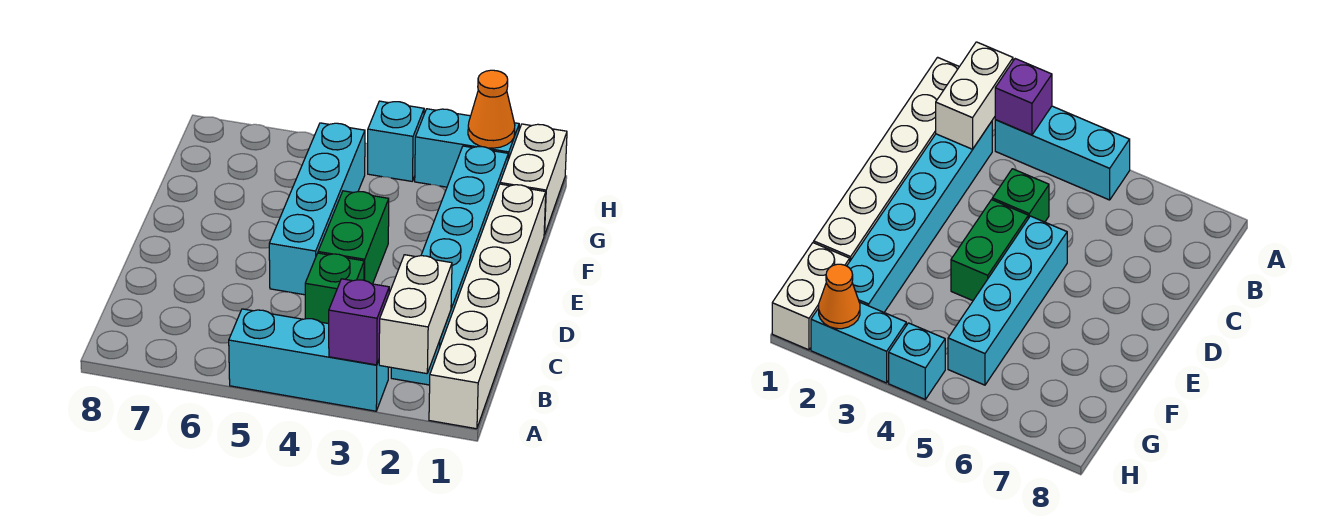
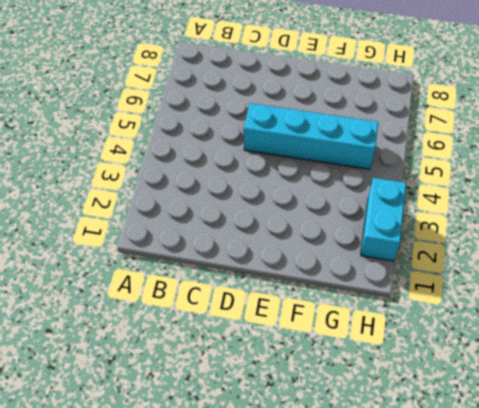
none -> white brick A1:F1 level 1
none -> cyan brick A3:A5 level 1
none -> cyan brick B2:G2 level 1

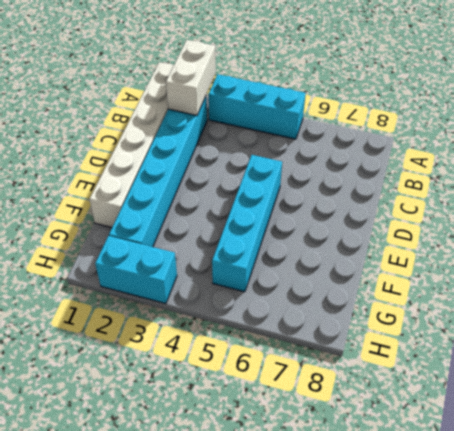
none -> green brick C4 level 1
none -> green brick D4:E4 level 1
none -> white brick G1:H1 level 1

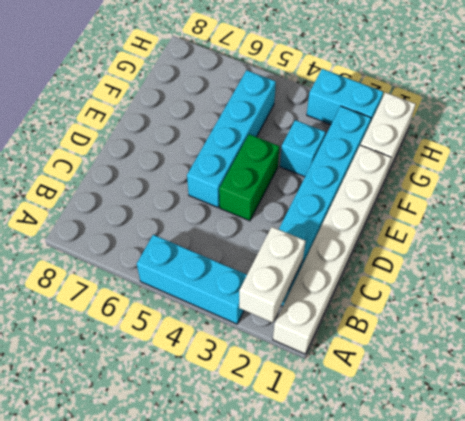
cyan brick F3 level 1 -> cyan brick H4 level 1
none -> green brick C4 level 1
none -> purple brick A3 level 2
none -> orange cone H2 level 2

